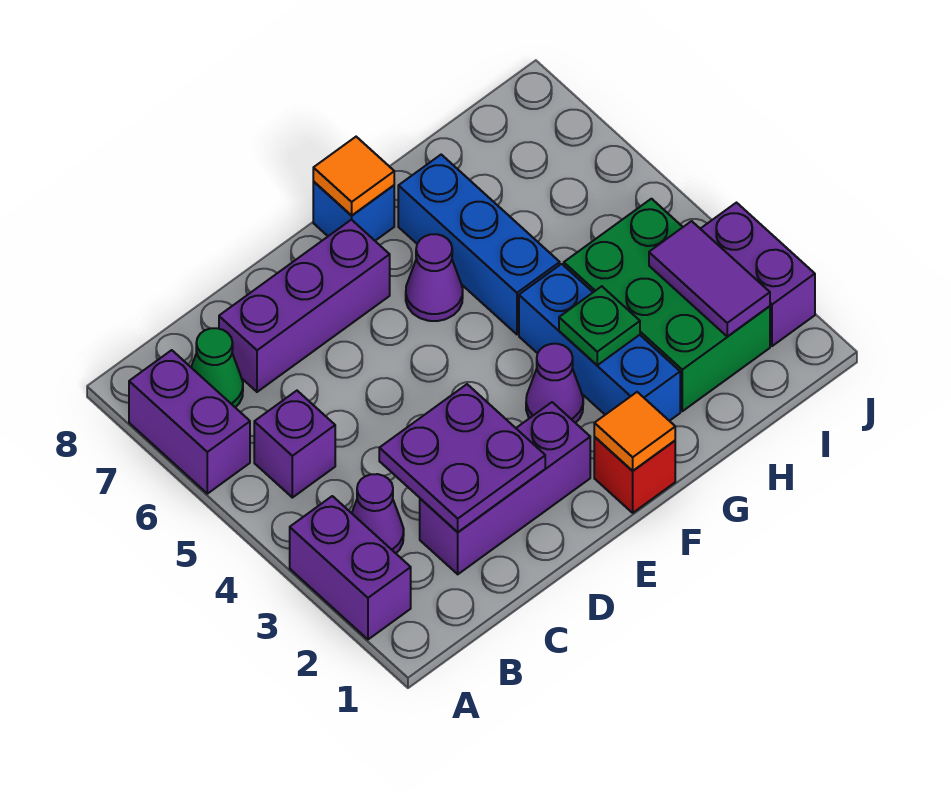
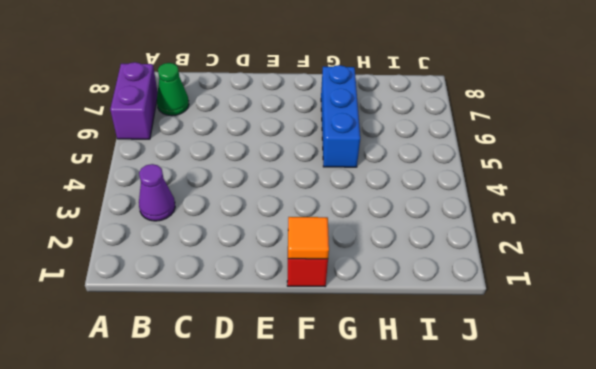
none -> purple brick A2:A3 level 1
none -> purple brick B5 level 1
none -> purple brick C2:E2 level 1

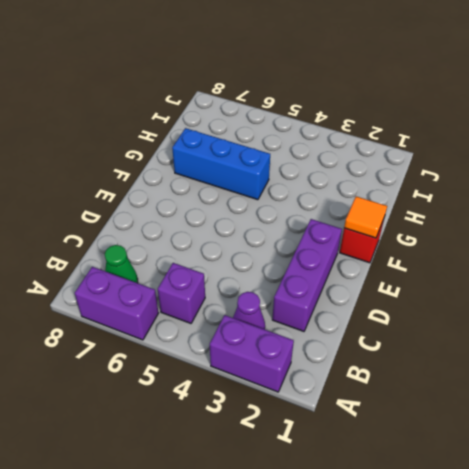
none -> purple brick C7:E7 level 1
none -> purple cone F3 level 1
none -> purple cone F6 level 1

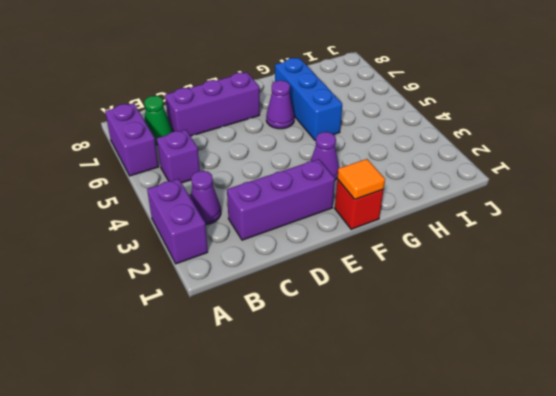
none -> blue brick F8 level 1
none -> blue brick G2:G4 level 1
none -> green brick H2:I4 level 1

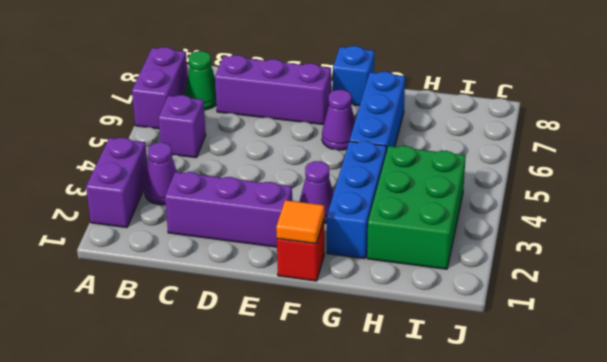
none -> purple brick J2:J3 level 1
none -> purple plate C2:D3 level 2
none -> orange tile F8 level 2

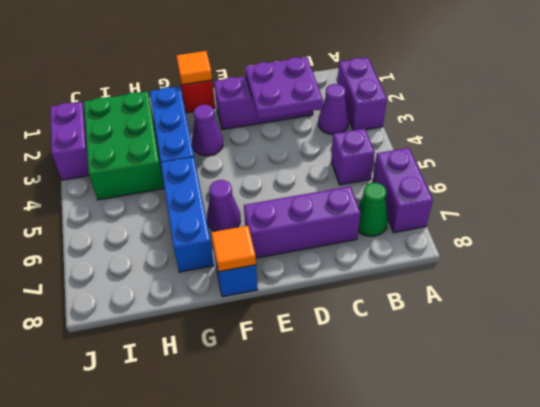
none -> green plate G3 level 2
none -> purple tile I2:I3 level 2

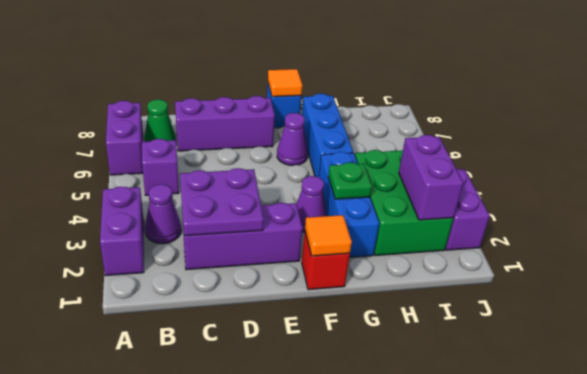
purple brick I2:I3 level 2 -> purple tile I2:I3 level 2

